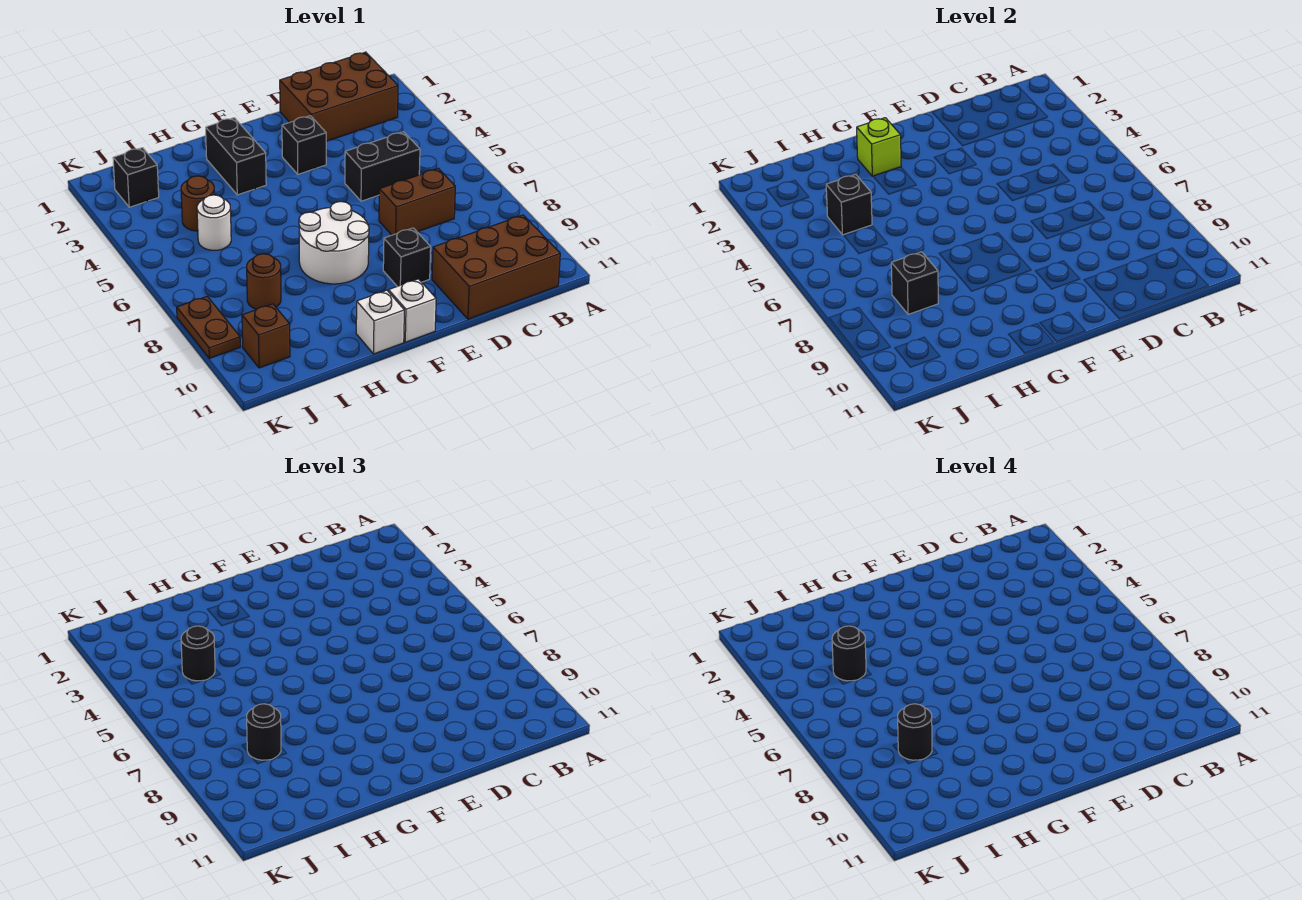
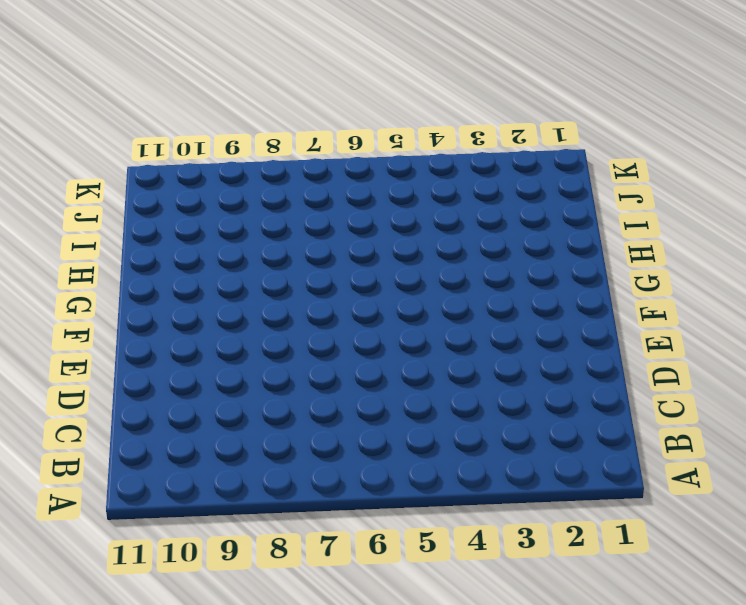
none -> brown brick B1:D2 level 1
none -> brown brick B10:D11 level 1
none -> black brick C5:D5 level 1

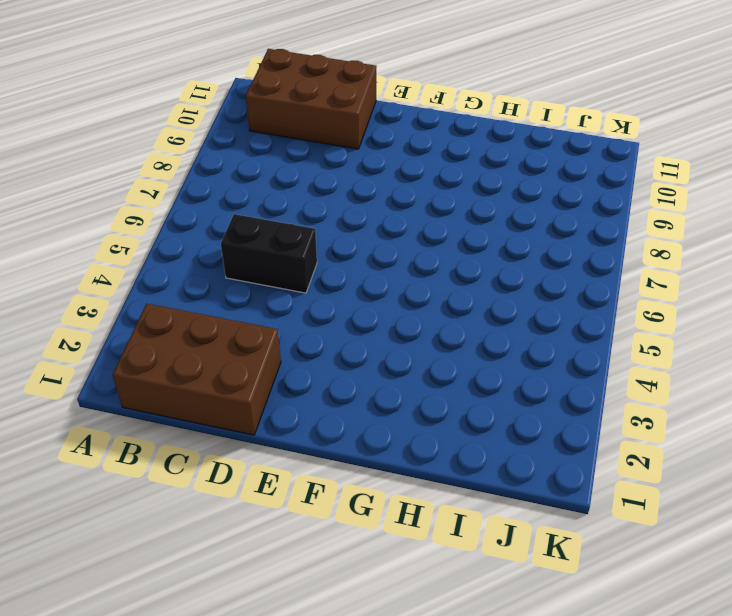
none -> brown brick C7:D7 level 1
none -> black brick E3 level 1
none -> black brick E9 level 1

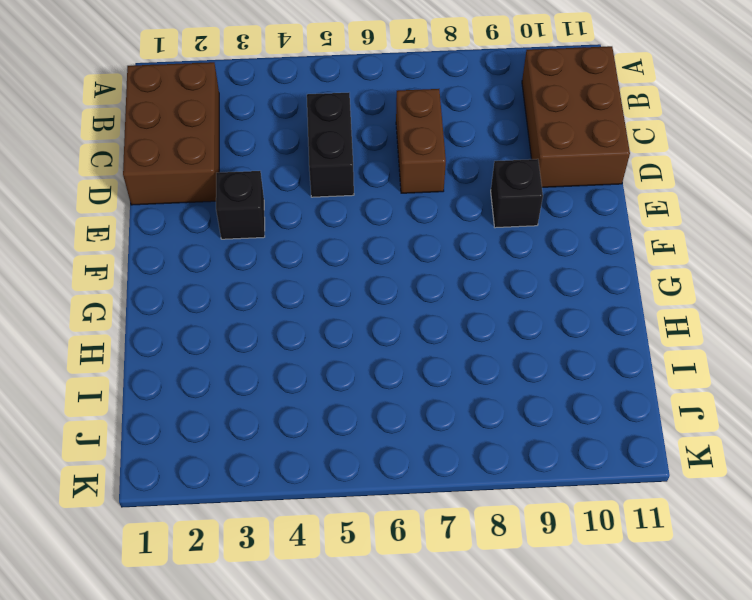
none -> white round brick F7:G8 level 1
none -> white brick F11 level 1
none -> black brick G2:G3 level 1

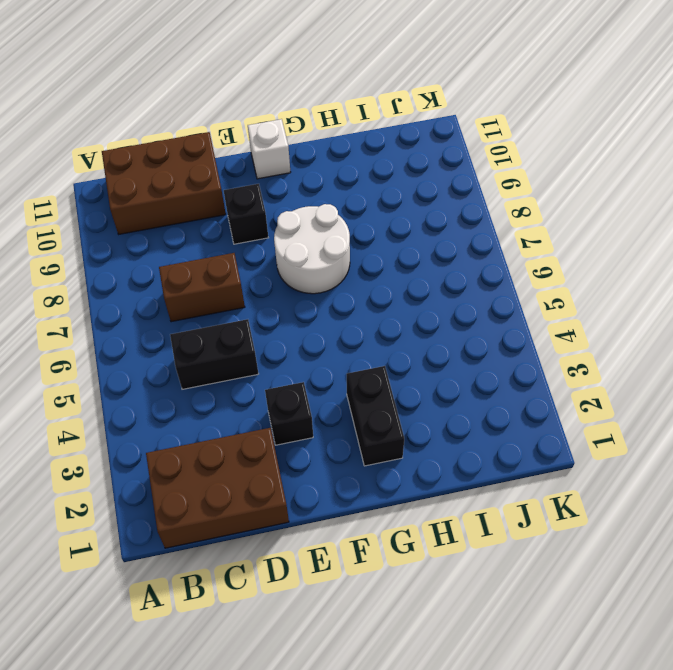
none -> white brick G11 level 1
none -> brown round brick I4 level 1
none -> white round brick I5 level 1

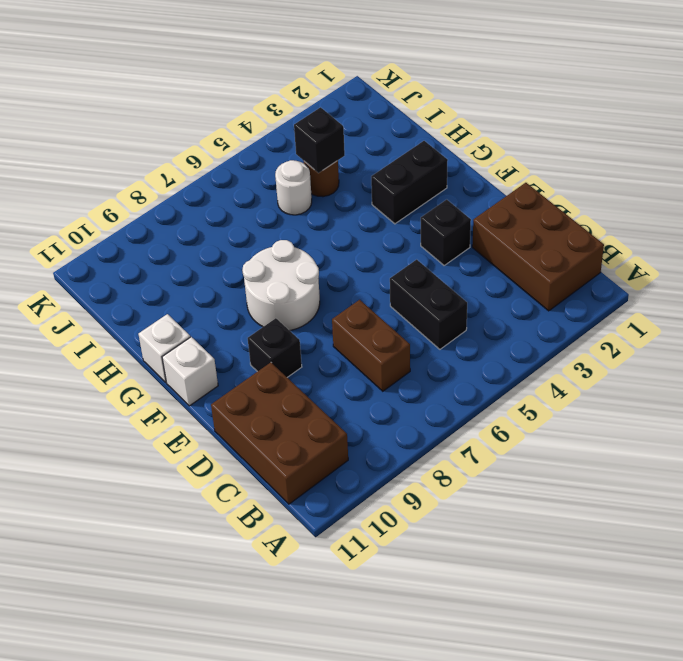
none -> brown round brick I8 level 1
none -> black brick J2 level 1
none -> brown brick J10 level 1

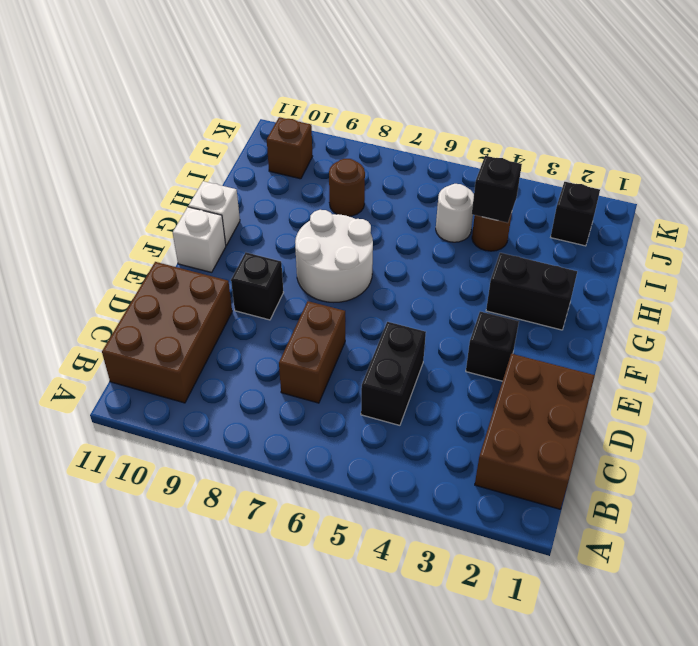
none -> brown plate K8:K9 level 1
none -> lime brick G2 level 2
none -> black brick I8 level 2

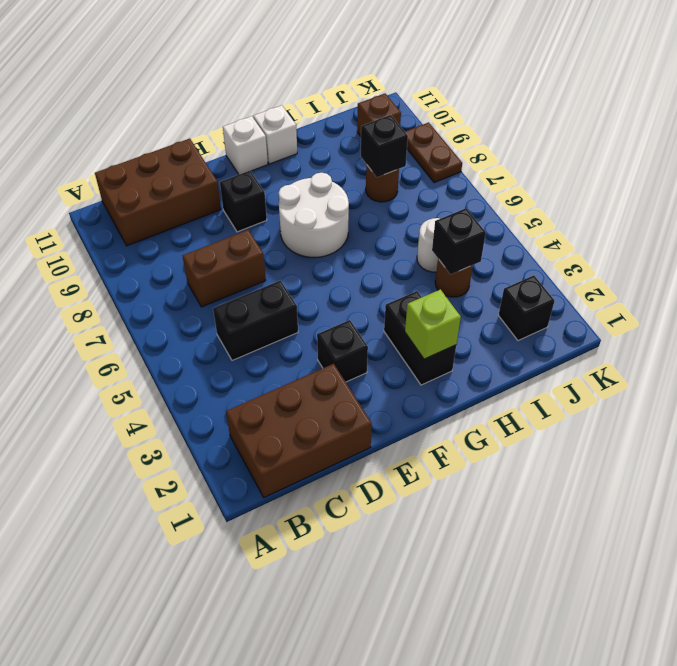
none -> black round brick I4 level 3
none -> black round brick I8 level 3
none -> black round brick I4 level 4

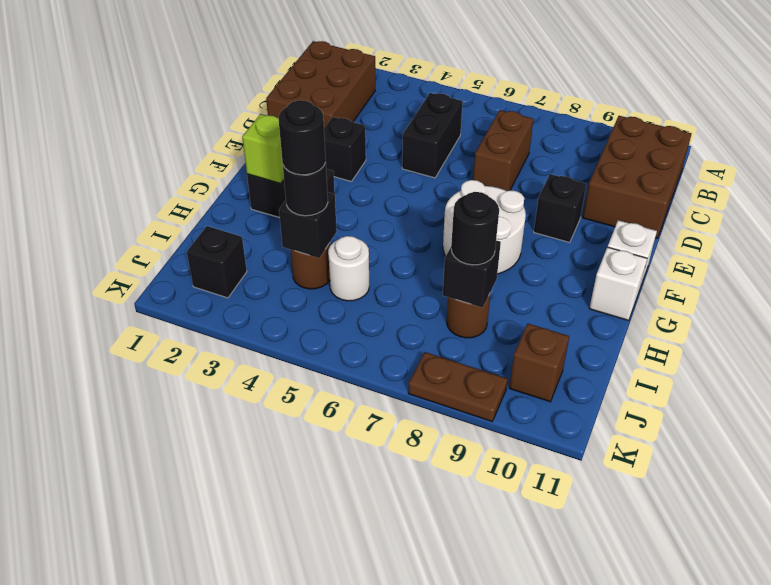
none -> black round brick I8 level 4

